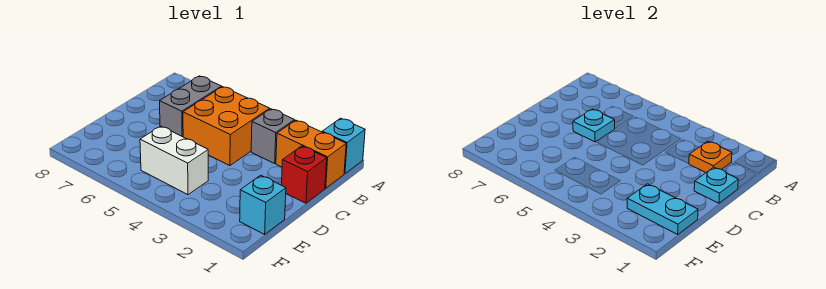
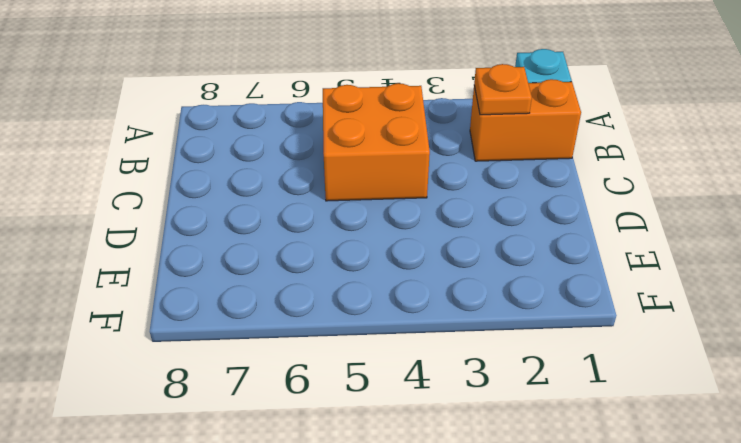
none -> grey brick B3 level 1
none -> grey brick B6:C6 level 1
none -> red brick C1 level 1

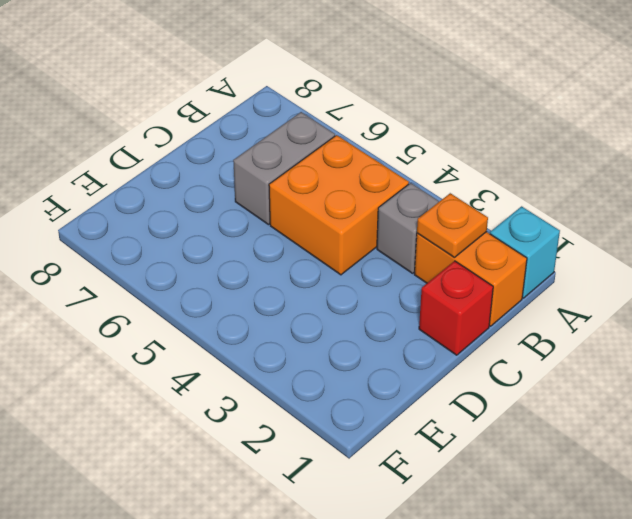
none -> cyan brick E1 level 1
none -> white brick E4:E5 level 1
none -> cyan plate C1 level 2

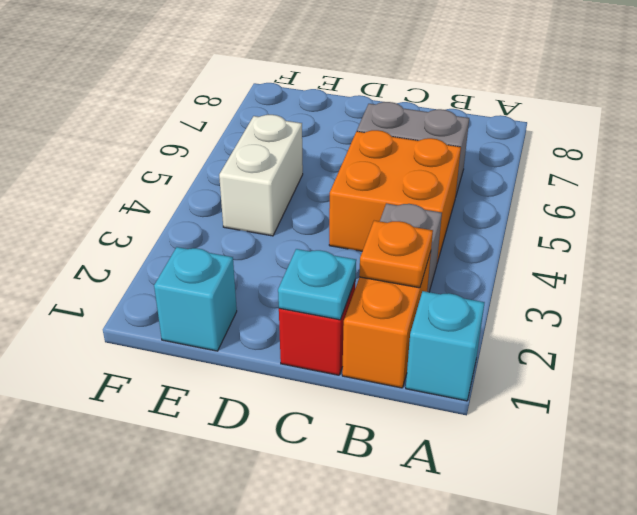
none -> cyan plate C6 level 2
none -> cyan plate E1:E2 level 2

